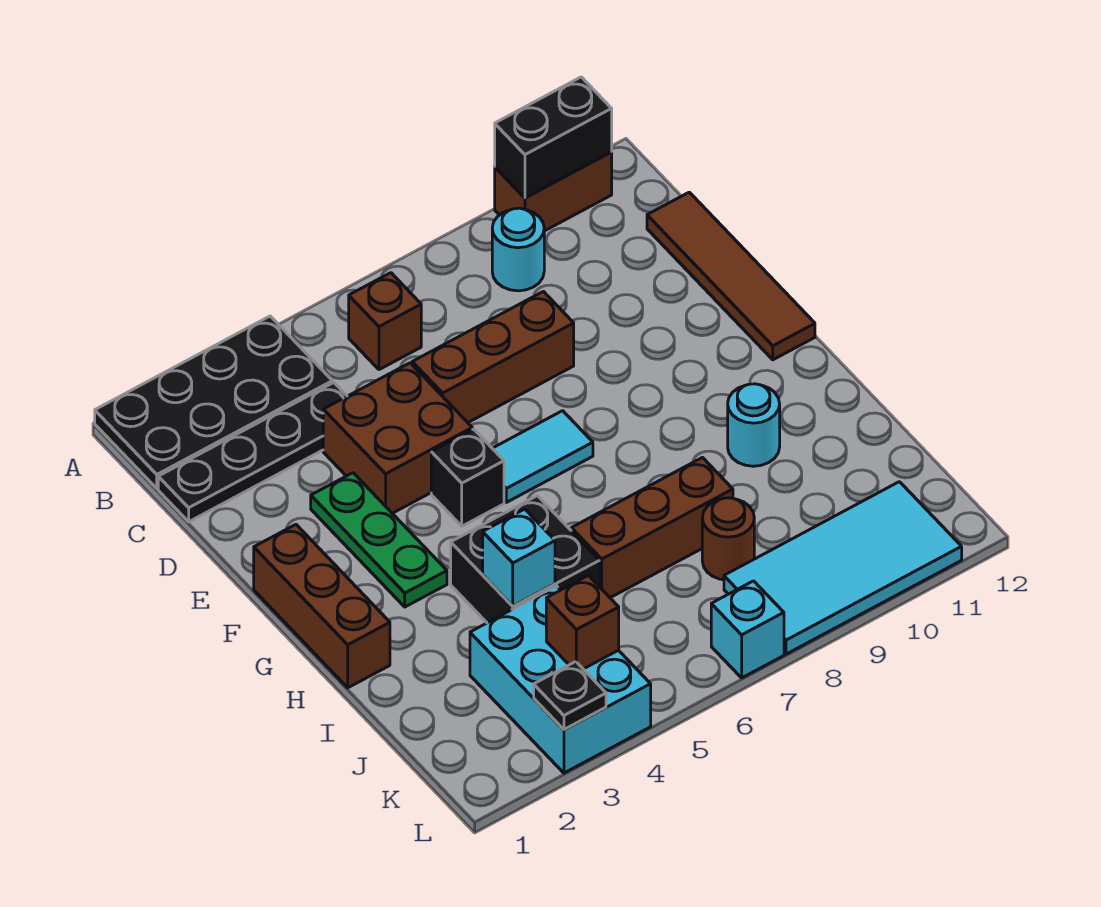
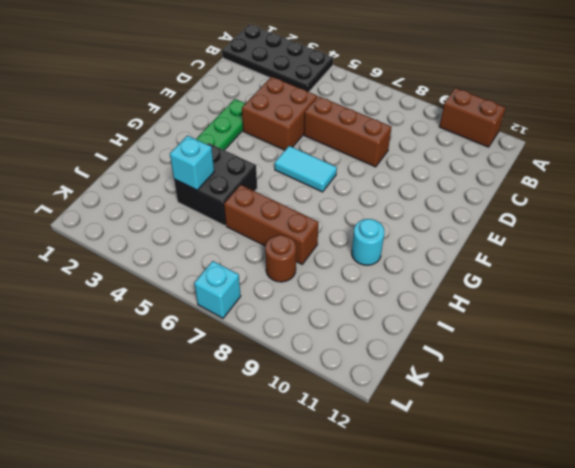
none -> brown brick B6 level 1
none -> cyan round brick B9 level 1
none -> black plate C1:C4 level 1

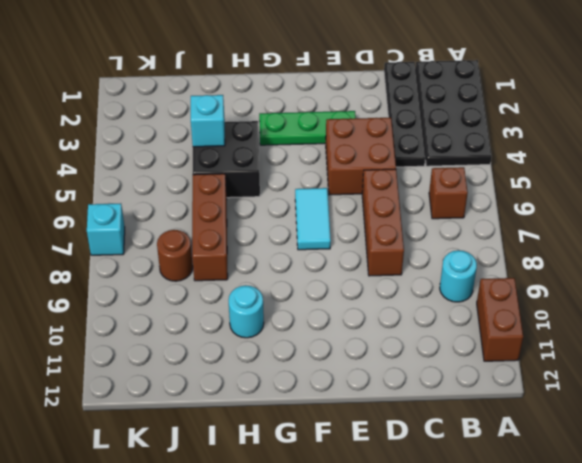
none -> brown tile C12:F12 level 1
none -> brown brick F1:H1 level 1
none -> black brick F5 level 1

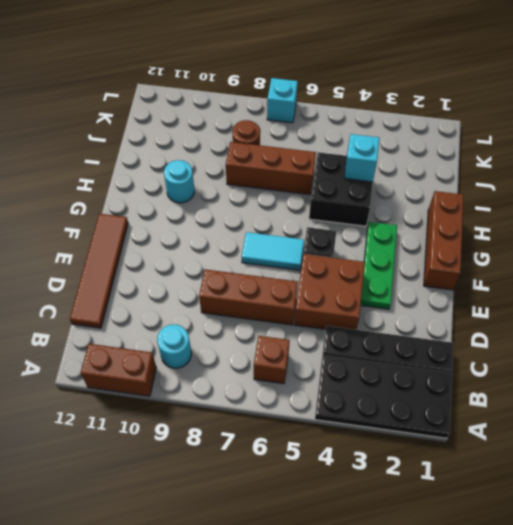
none -> cyan brick J3:L4 level 1
none -> cyan tile K8:L11 level 1
none -> black brick A10:A11 level 2

